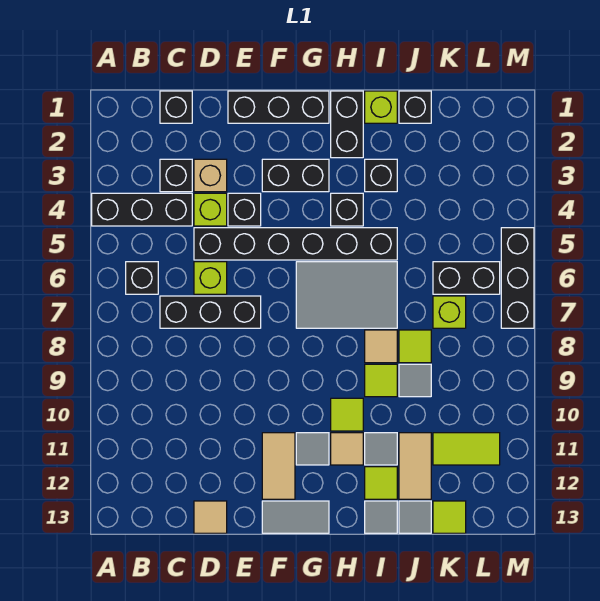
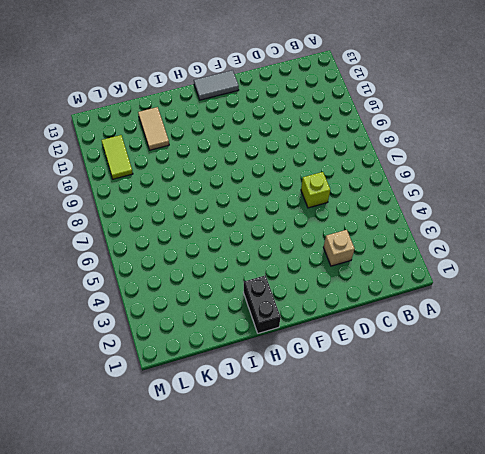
lime tile L10:L11 level 1 -> lime tile K11:L11 level 1
none -> black brick A4:C4 level 1
none -> black brick B6 level 1
none -> black brick C1 level 1
none -> black brick C3 level 1

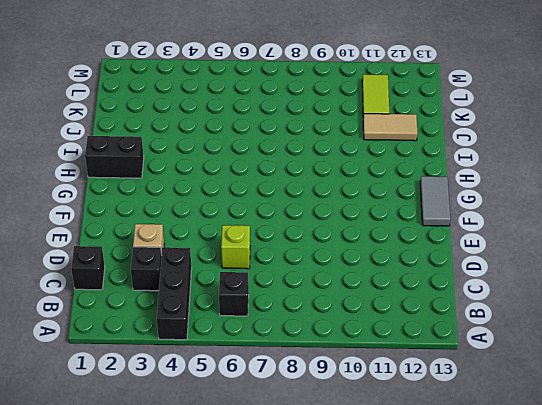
none -> black brick C7:E7 level 1
none -> lime brick D4 level 1
none -> black brick D5:I5 level 1
none -> tan tile D13 level 1

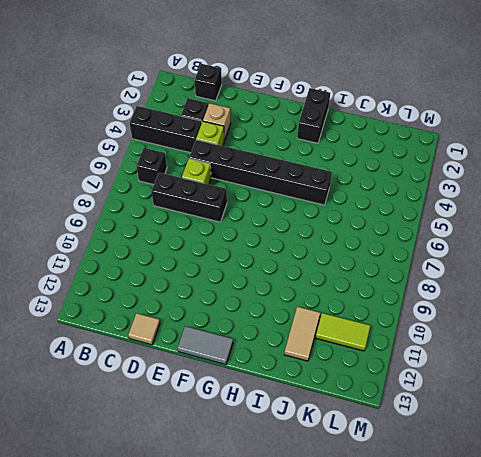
none -> black brick E1:G1 level 1
none -> black brick E4 level 1
none -> black brick F3:G3 level 1
none -> tan tile F11:F12 level 1

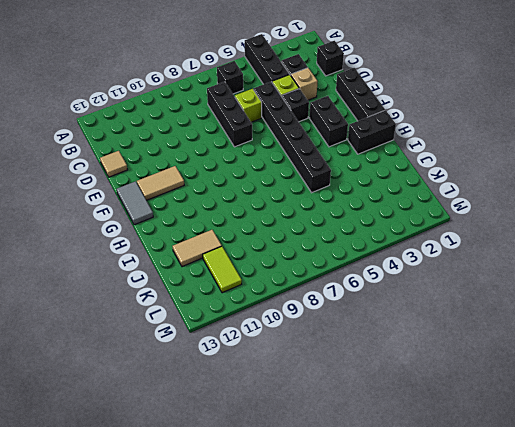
none -> grey tile G6:I7 level 1
none -> grey tile G11 level 1
none -> black brick H4 level 1
none -> lime tile H10 level 1

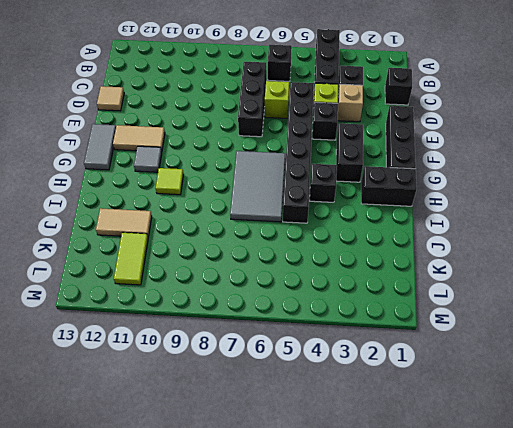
none -> tan tile H11 level 1
none -> lime brick I1 level 1
none -> black brick I3 level 1
none -> tan tile I8 level 1

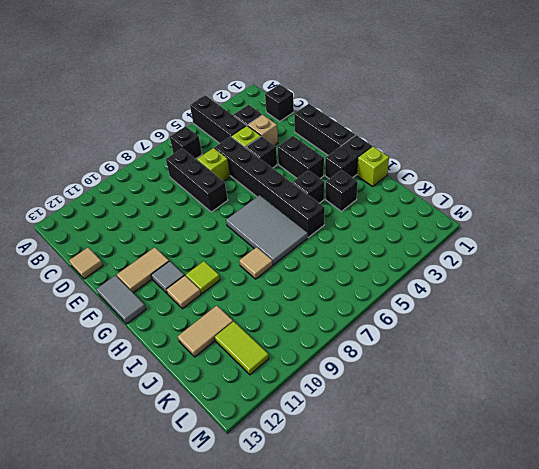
none -> lime tile I9 level 1
none -> grey tile I11 level 1
none -> lime tile I12 level 1
none -> grey tile I13 level 1

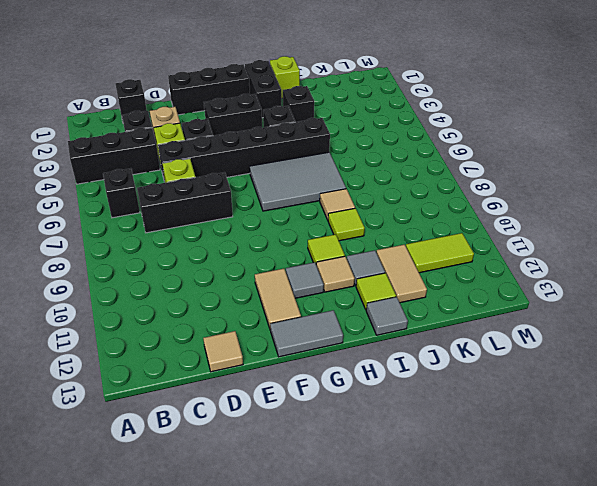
none -> black brick J1 level 1
none -> lime tile J8 level 1
none -> grey tile J9 level 1
none -> grey tile J13 level 1

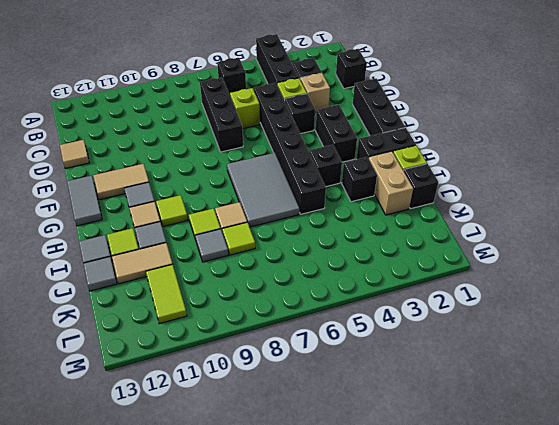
tan brick I2:J2 level 1 -> none
none -> black brick K6:L6 level 1
none -> lime brick K7 level 1
none -> lime tile K13 level 1
none -> black brick M5:M7 level 1

